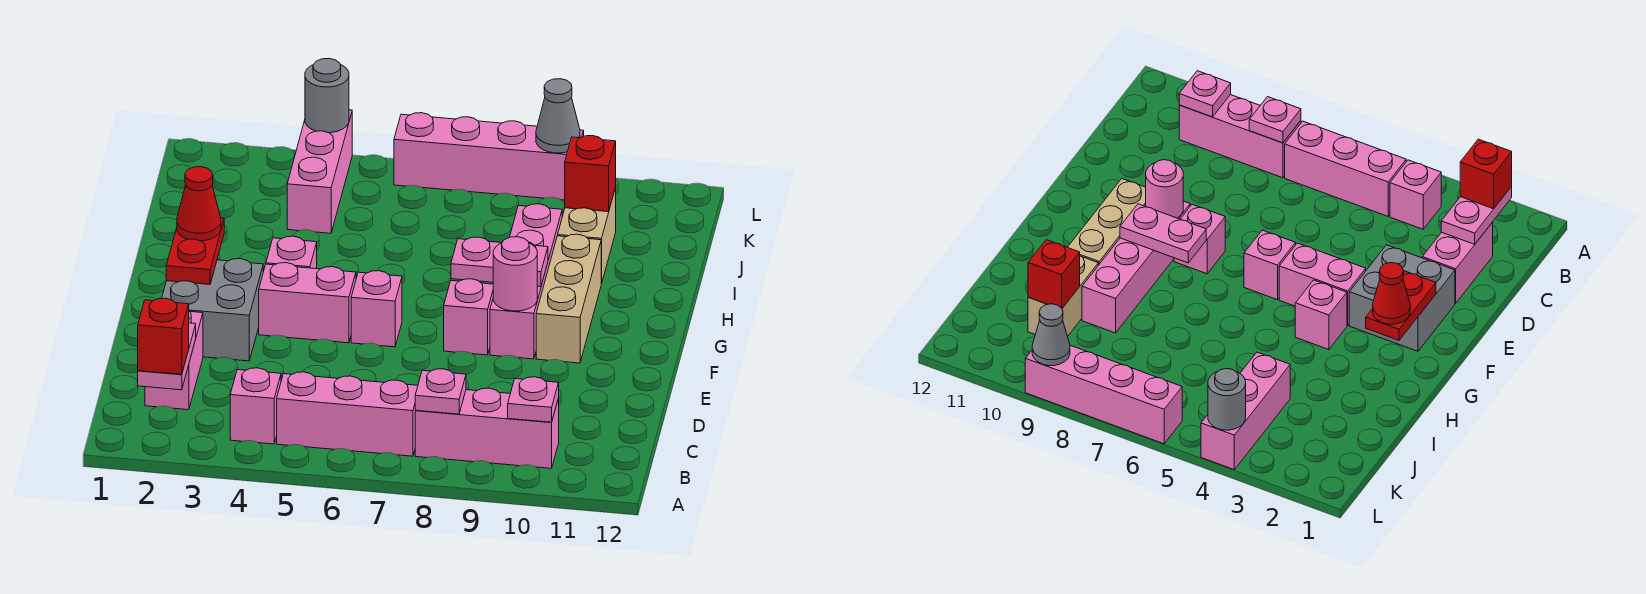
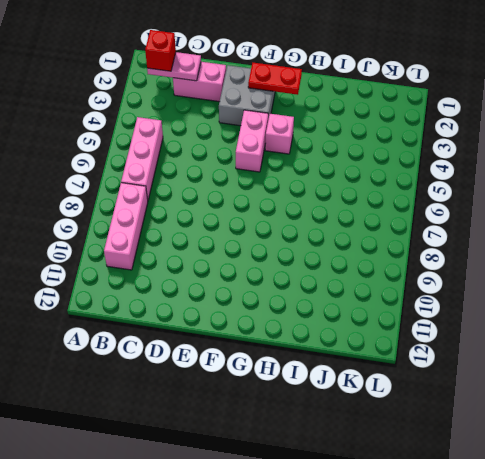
none -> pink brick B4 level 1
none -> pink brick F6 level 1
none -> pink brick F8 level 1

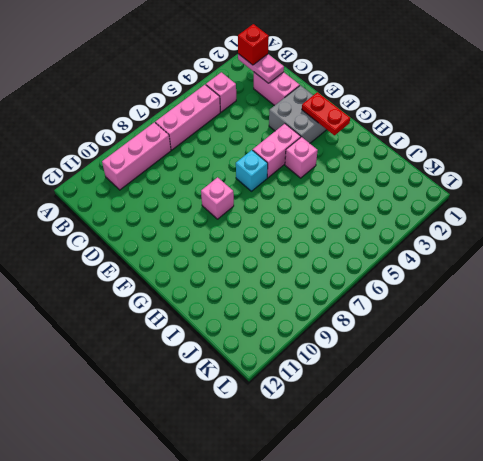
cyan brick F6 level 1 -> pink brick F6 level 1
none -> pink brick F9:I9 level 1
none -> tan brick F10:H10 level 1
none -> tan brick I10:J10 level 1

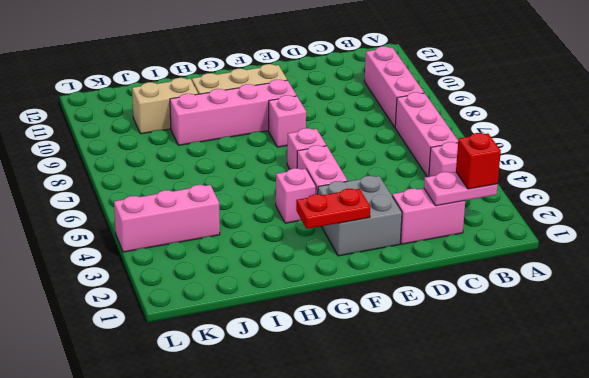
none -> pink brick L6:L9 level 1
none -> pink plate B8 level 2
none -> pink plate B10 level 2

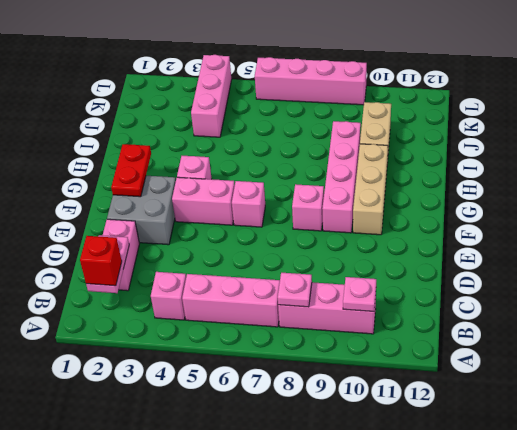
none -> pink round brick F9 level 2
none -> pink plate G8:G9 level 2
none -> red brick J10 level 2

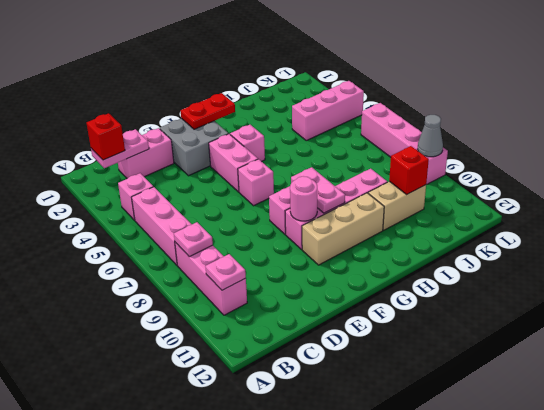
none -> grey round brick L4 level 2
none -> red cone G2 level 3

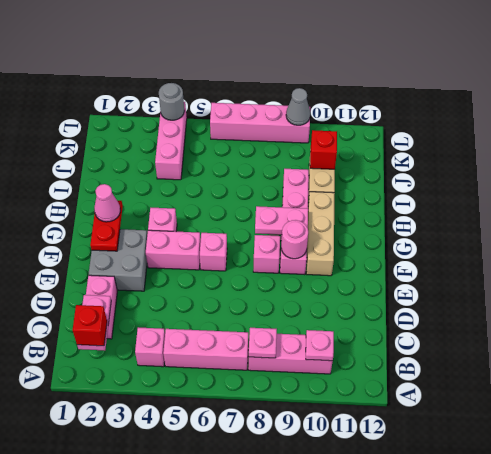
pink cone G2 level 3 -> red cone G2 level 3

